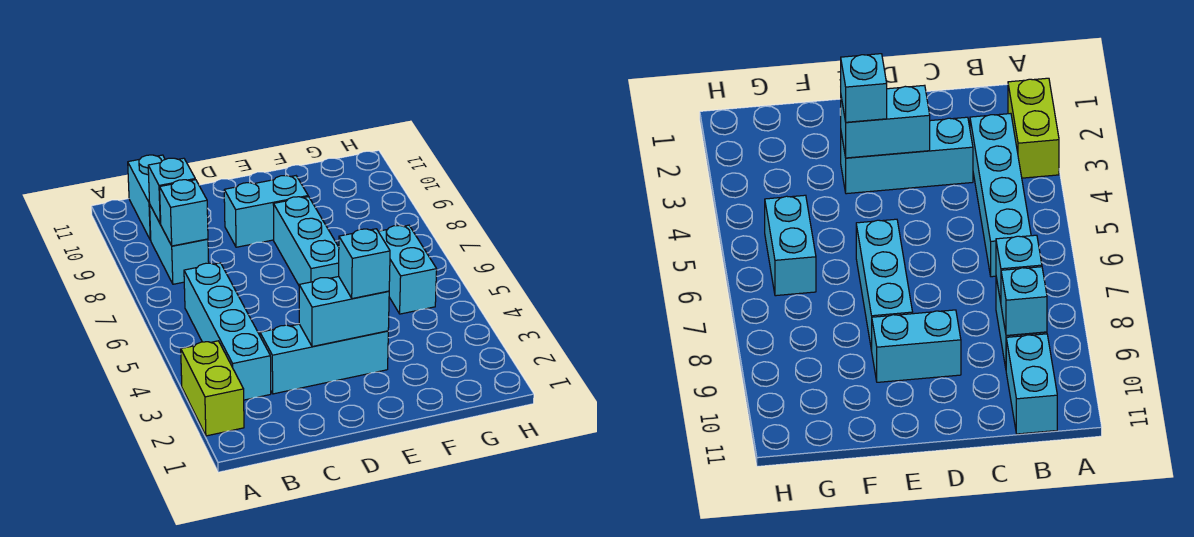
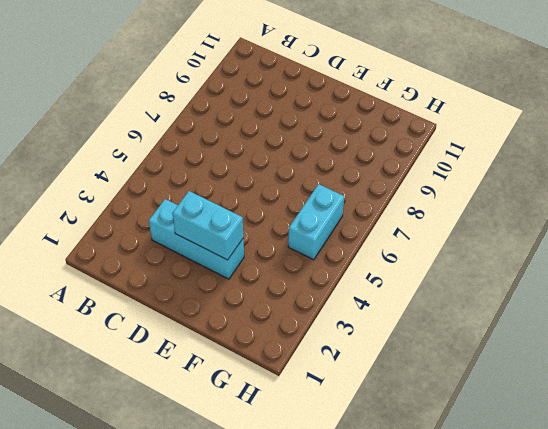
none -> lime brick A2:A3 level 1
none -> cyan brick B3:B6 level 1
none -> cyan brick B8:B9 level 1

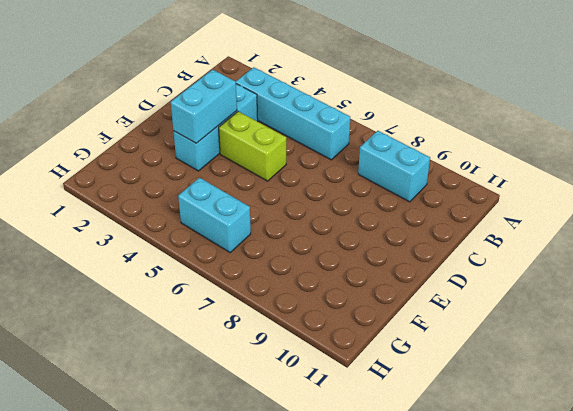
lime brick D4:D5 level 1 -> lime brick A2:A3 level 1
none -> cyan brick B10:B11 level 1
none -> cyan brick D9:E9 level 1
none -> cyan brick E6:E8 level 1

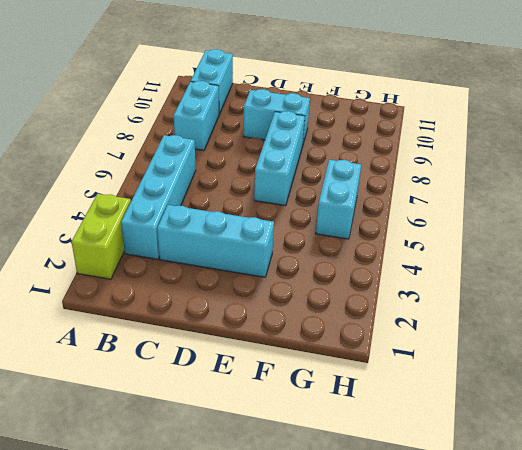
none -> cyan brick B8 level 2
none -> cyan brick B9 level 2
none -> cyan brick D3:E3 level 2

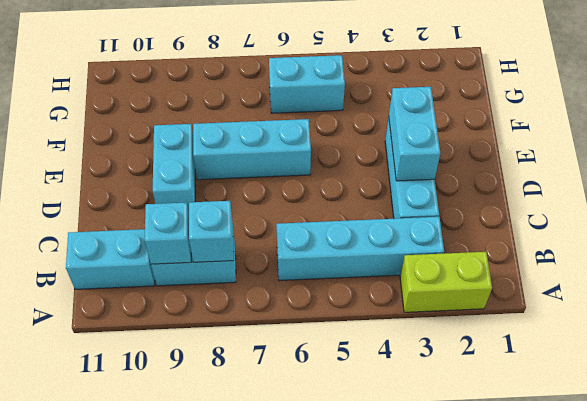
none -> cyan brick E3 level 3

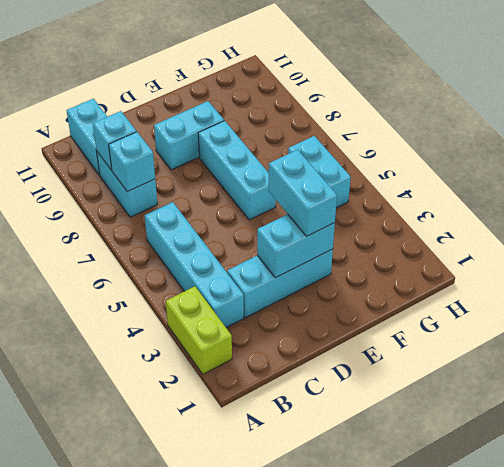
cyan brick E3:E4 level 3 -> cyan brick E3 level 3

